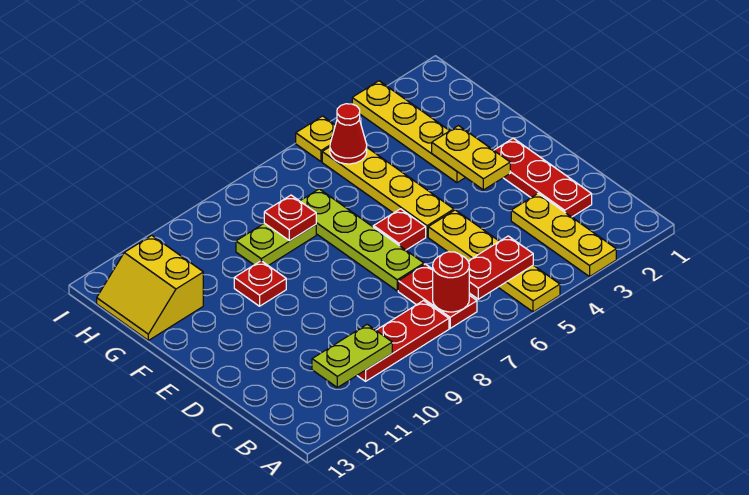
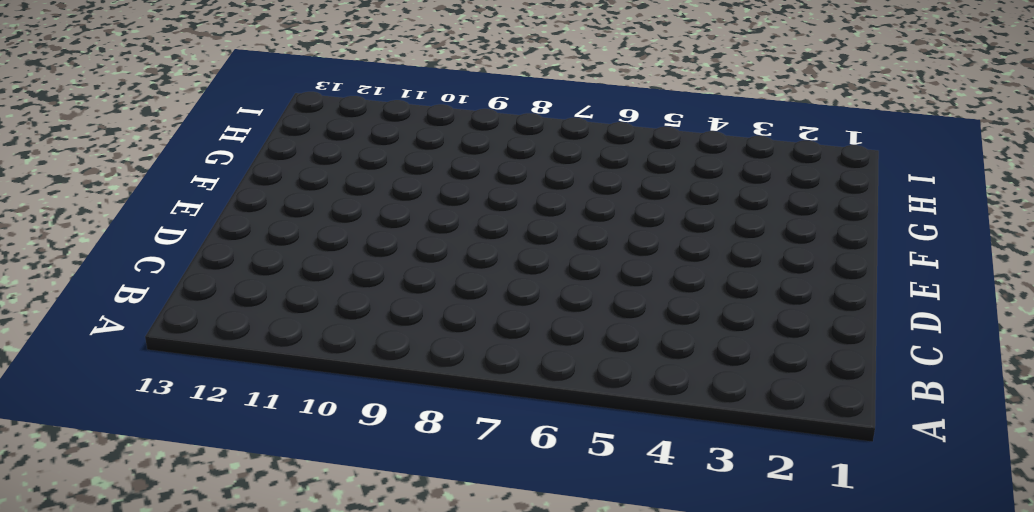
none -> yellow plate A3:C3 level 1
none -> yellow plate A5:D5 level 1
none -> red plate B7:C7 level 1

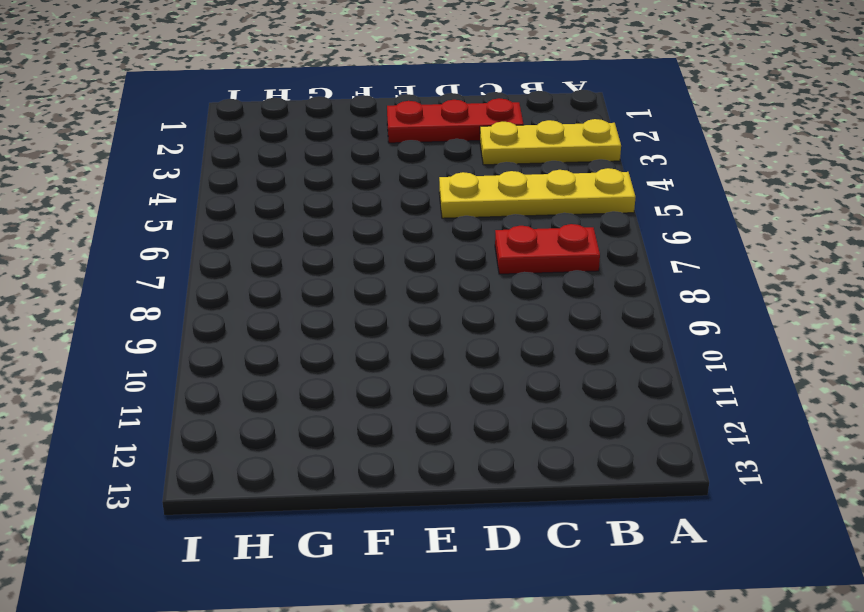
none -> red plate B8:B10 level 1
none -> lime plate D7:G7 level 1
none -> yellow plate E5:H5 level 1

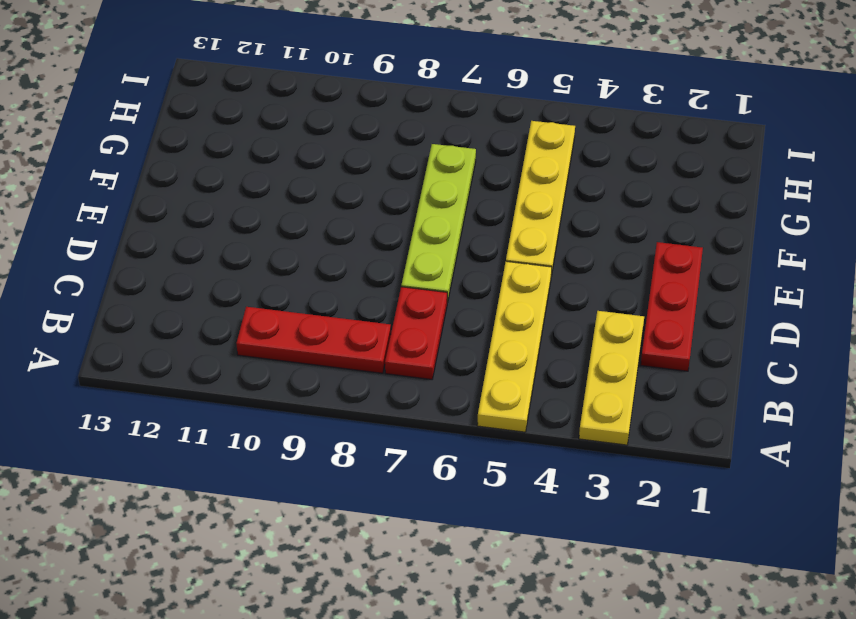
none -> red plate E6 level 1
none -> yellow plate F3:I3 level 1
none -> red plate F10 level 1

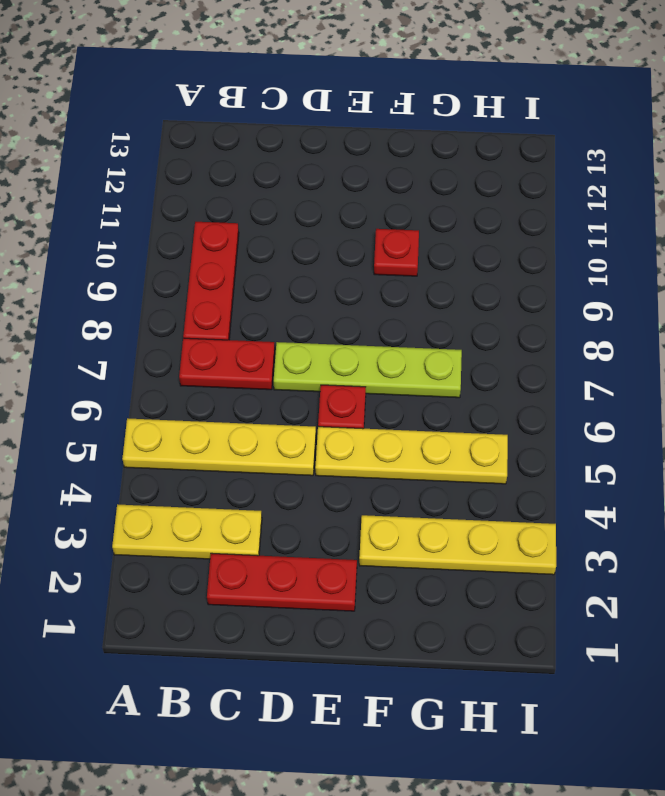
none -> lime plate G8:G9 level 1
none -> yellow slope G12:H13 level 1 top 12
none -> yellow plate I5 level 1

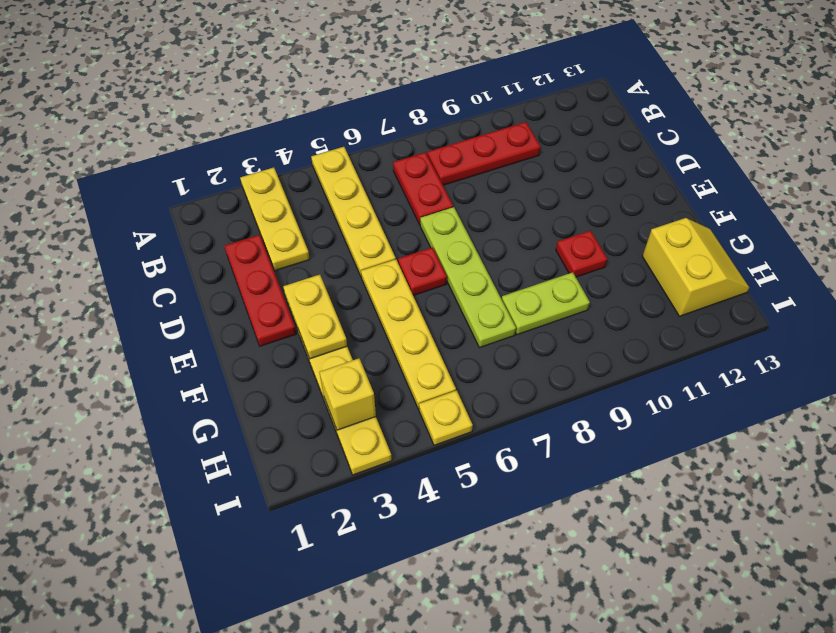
yellow brick H3 level 2 -> none
none -> red plate B5:B6 level 2
none -> red round brick B7 level 2
none -> lime plate B10:B11 level 2

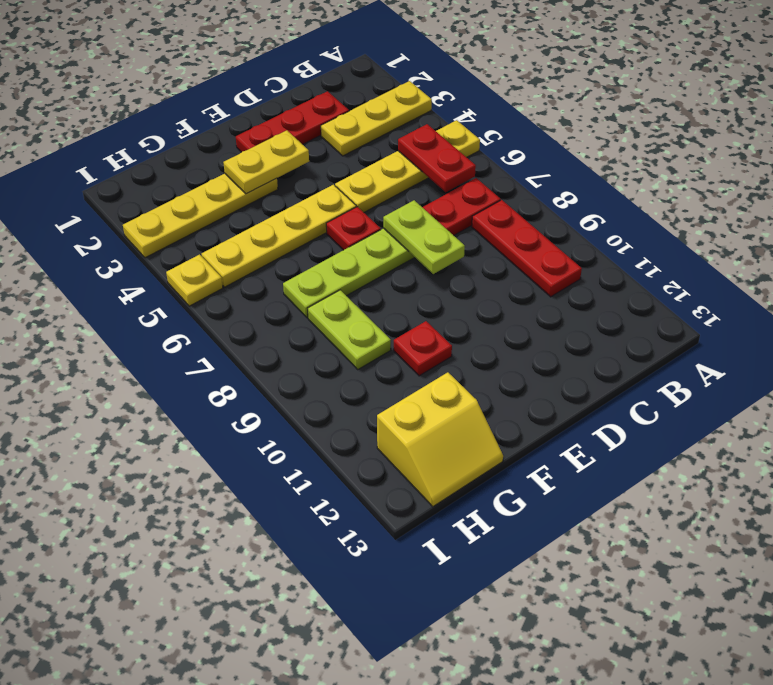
lime plate D7:D8 level 2 -> lime plate B10:B11 level 2
none -> red round brick B7 level 2
none -> red plate G8 level 2
none -> red cone H5 level 2

